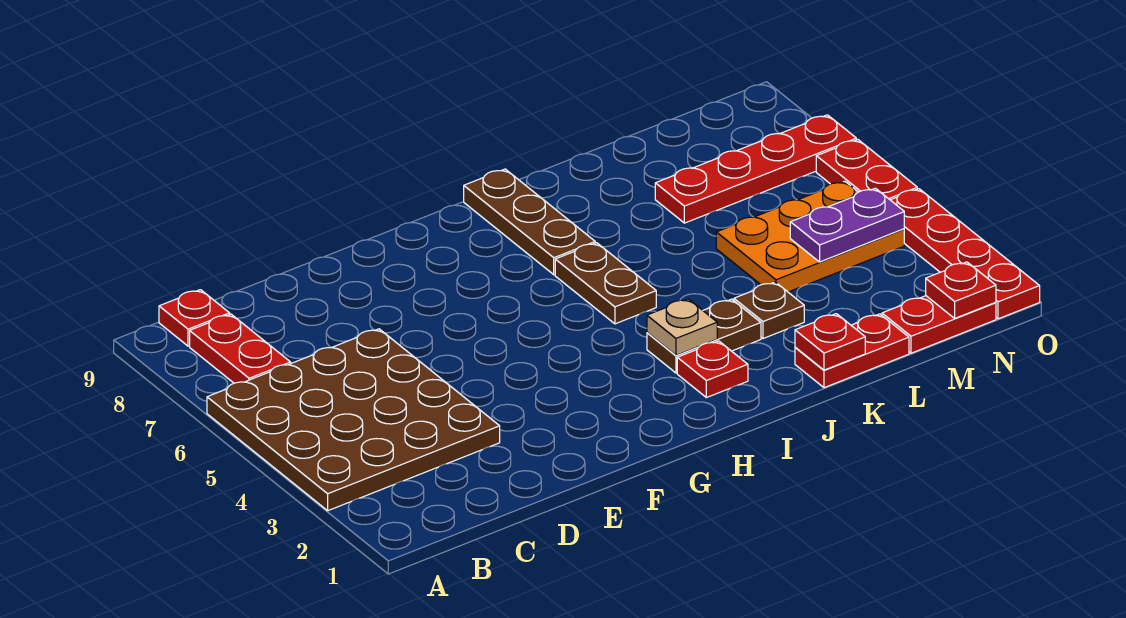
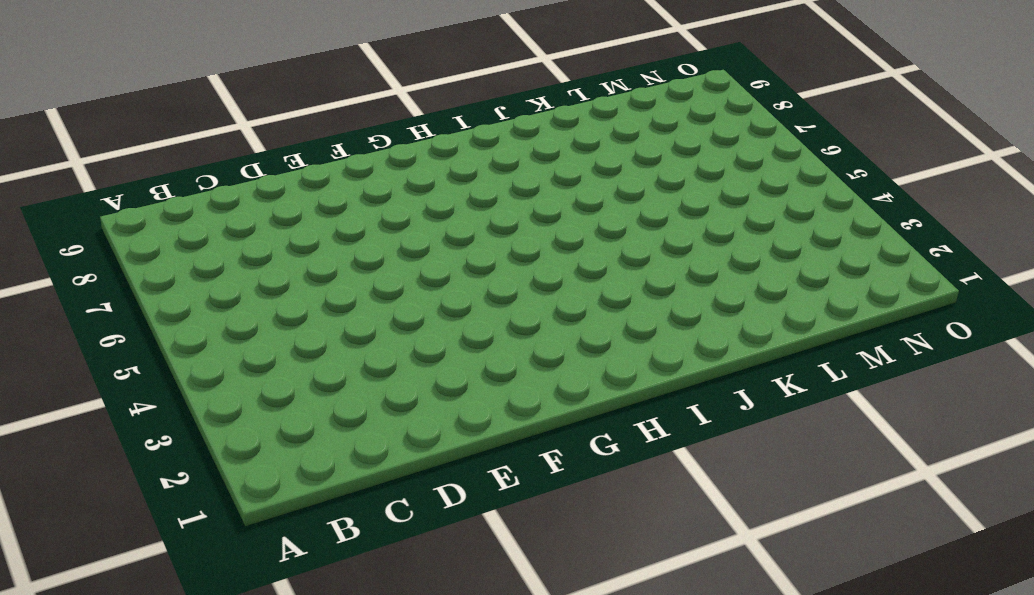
none -> brown plate A3:D6 level 1
none -> red plate B7:B8 level 1
none -> red plate B9 level 1

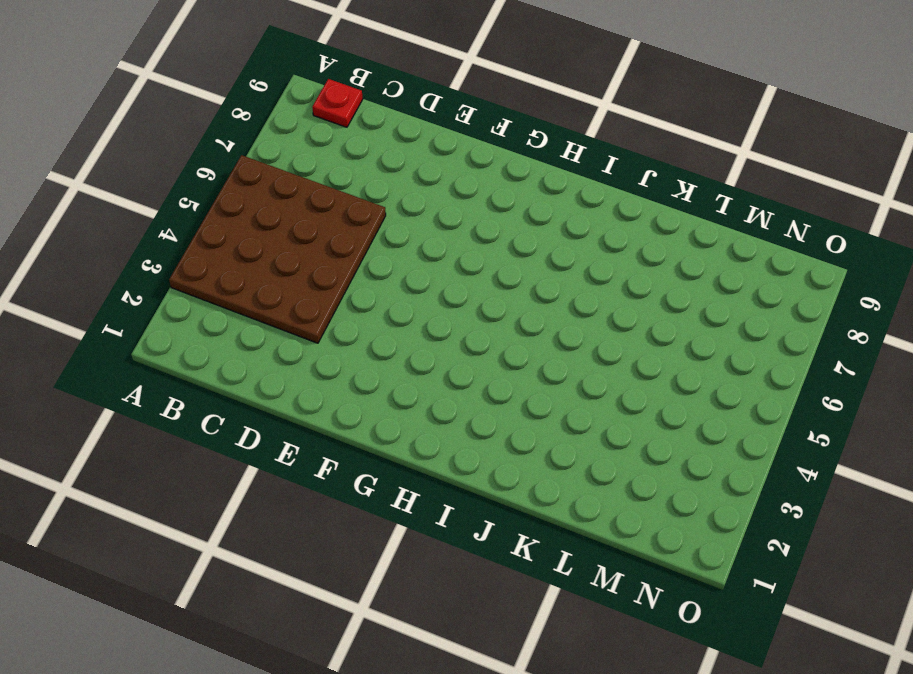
none -> red plate B7:B8 level 1
none -> red plate I2 level 1
none -> brown plate I3:J3 level 1

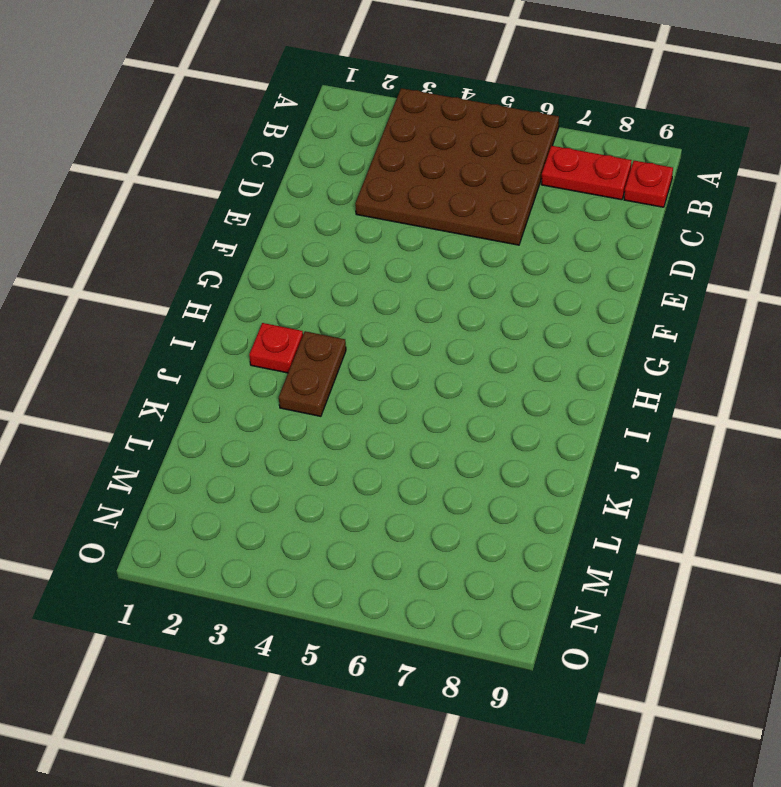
none -> brown plate I5:I6 level 1
none -> brown plate I7:I9 level 1
none -> red plate K1:L1 level 1

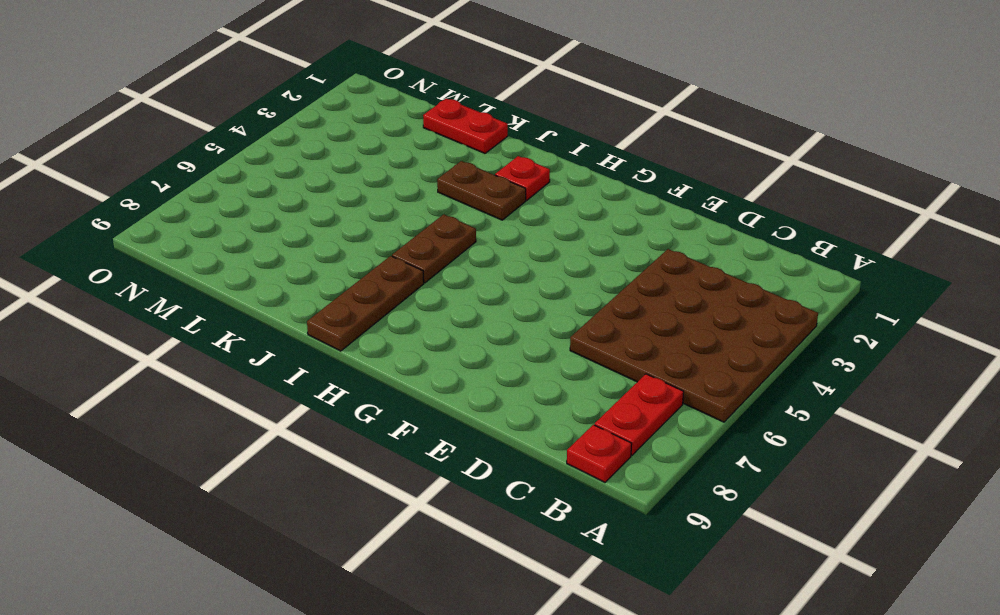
none -> brown plate K3 level 1
none -> orange plate L4:N5 level 1
none -> red plate L7:O7 level 1

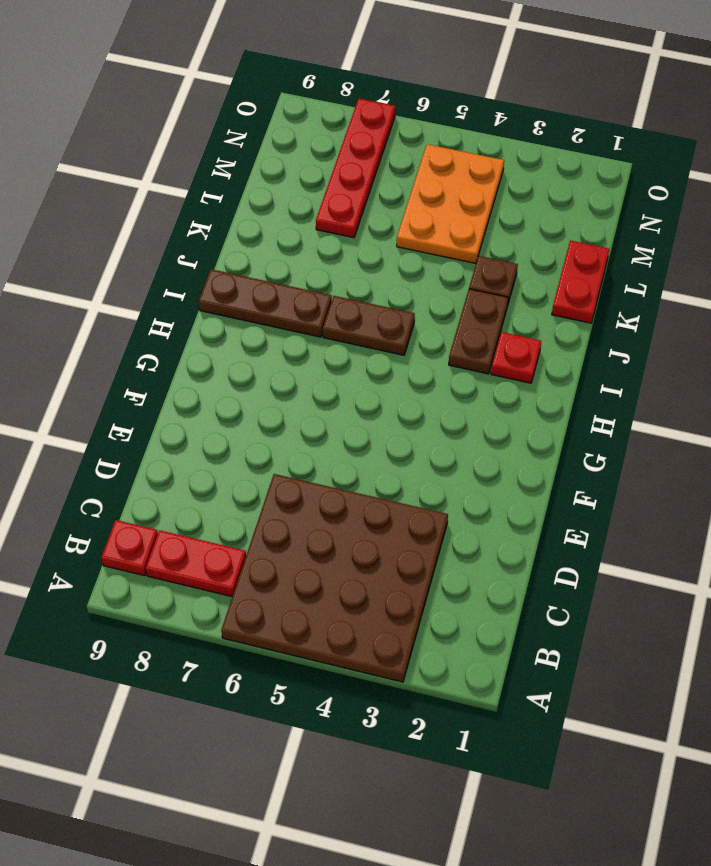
none -> red plate M1:N1 level 1
none -> red plate O1:O4 level 1
none -> red plate O5:O6 level 1

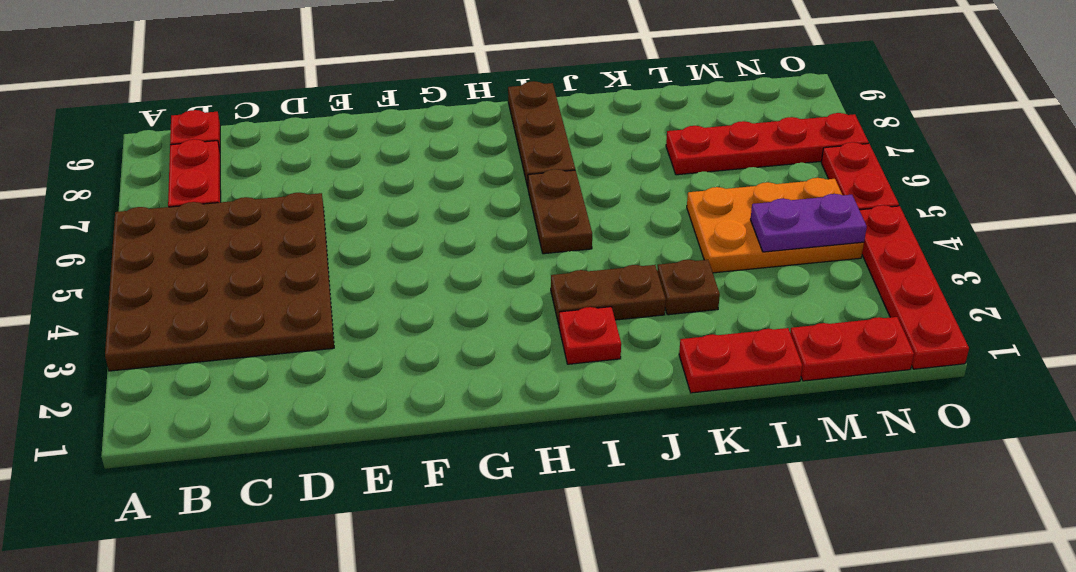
none -> tan plate I3 level 2
none -> red plate K1 level 2
none -> red plate N1 level 2

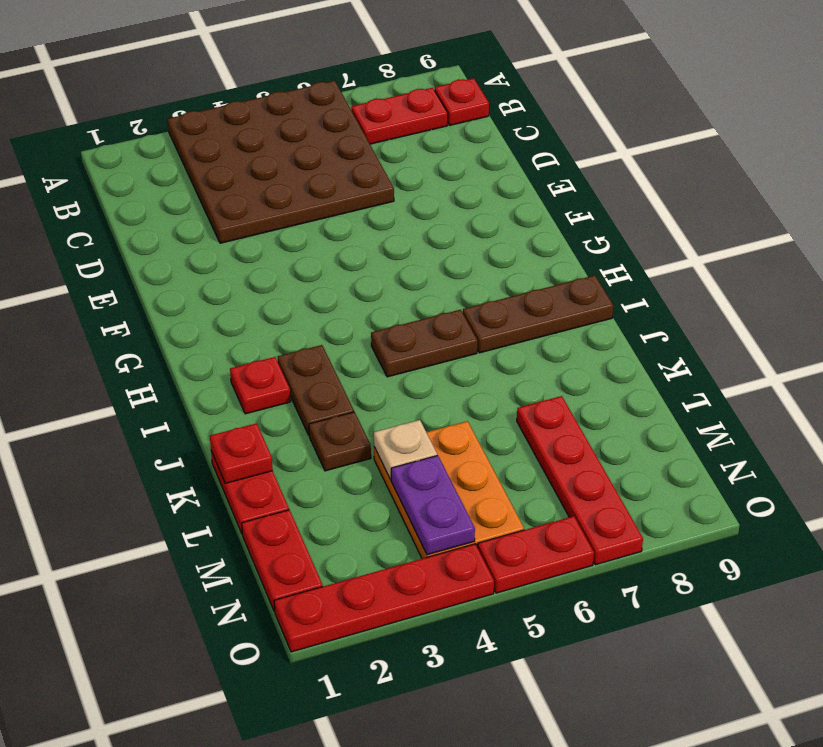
tan plate L4 level 2 -> tan plate I3 level 2
none -> red plate N1 level 2

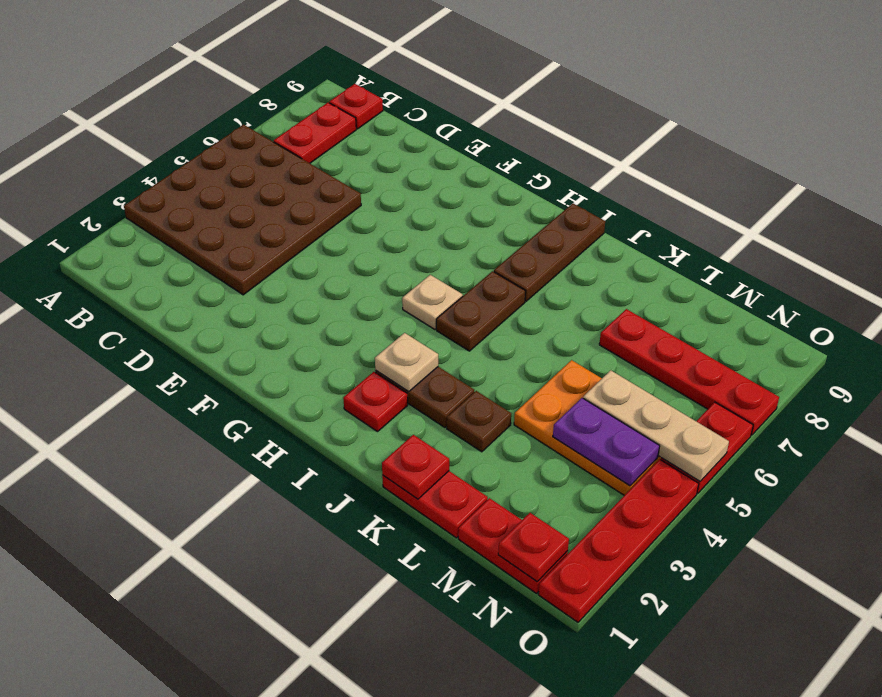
tan plate H5 level 1 -> none
tan plate M5:O5 level 2 -> none

